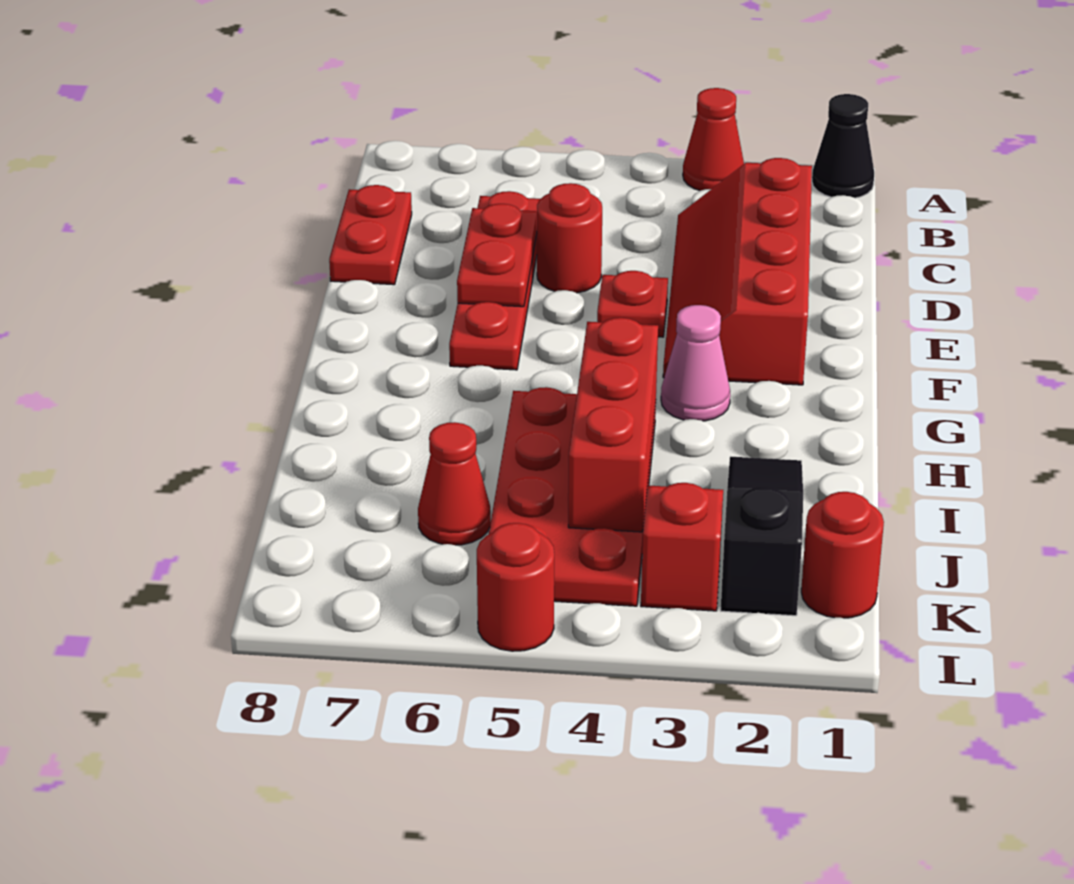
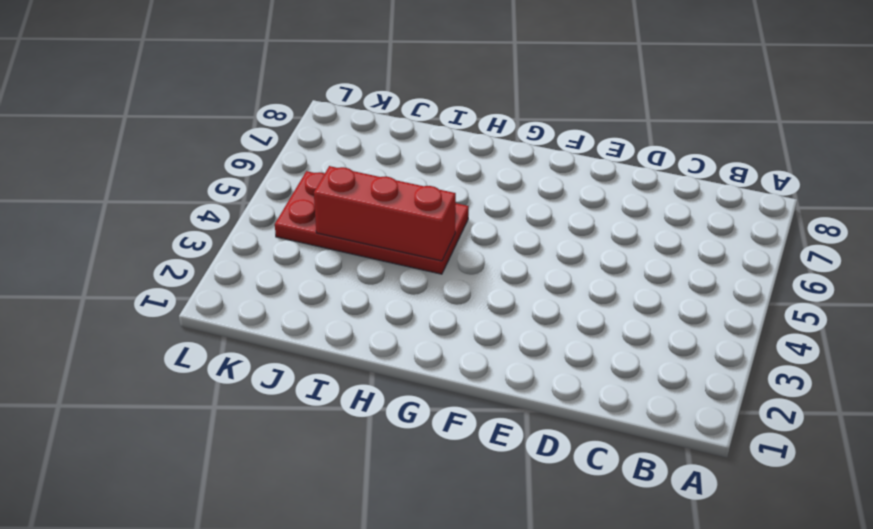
none -> black cone A1 level 1
none -> red cone A3 level 1
none -> red slope C2:F3 level 1 top 2

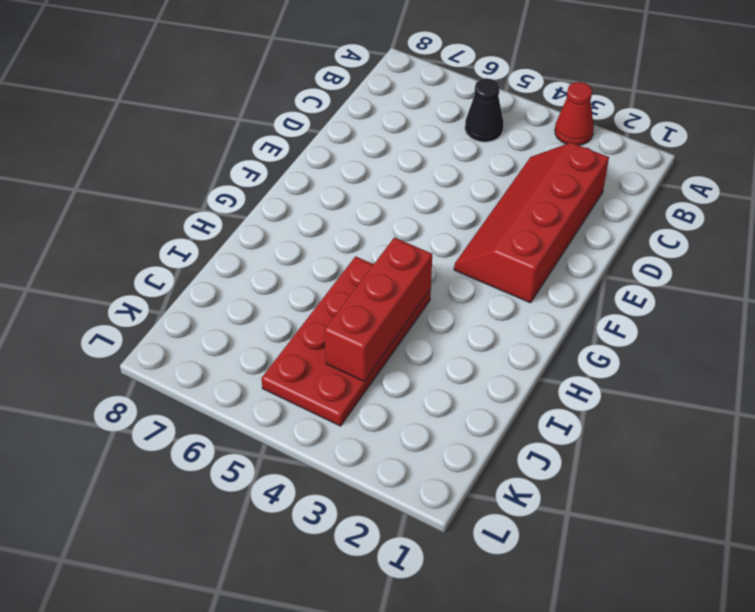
black cone B5 level 1 -> black cone A1 level 1
none -> red plate C6:F6 level 1
none -> red plate C8:D8 level 1
none -> red round brick D5 level 1

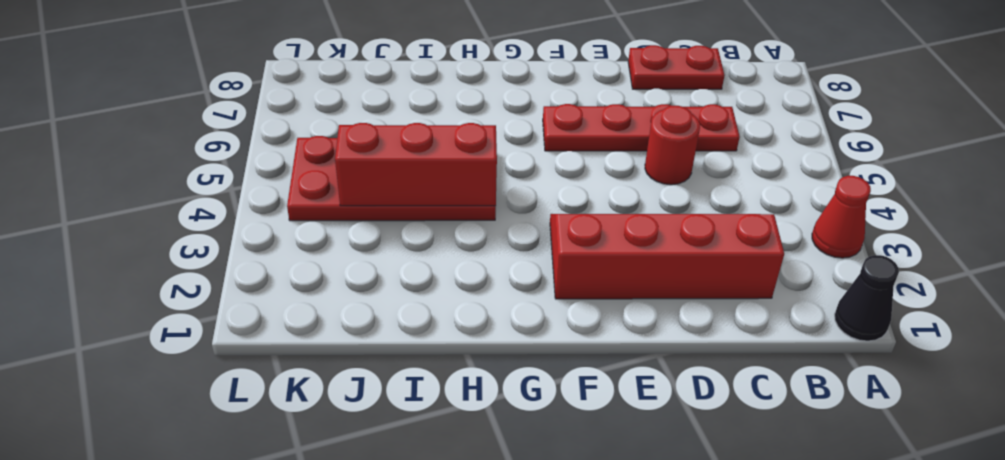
none -> red plate E4 level 1
none -> pink cone G3 level 1
none -> black slope I2:K2 level 1 top K

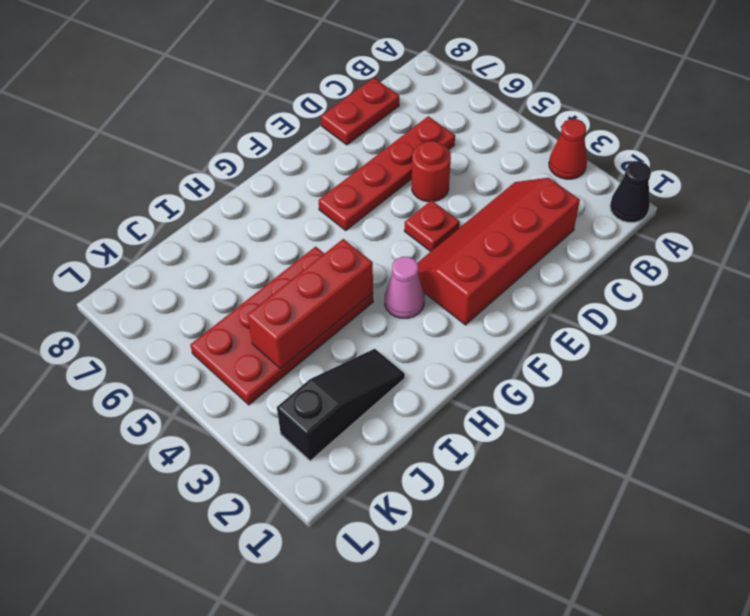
none -> red cone J6 level 1
none -> red round brick K1 level 1
none -> red brick K3 level 1

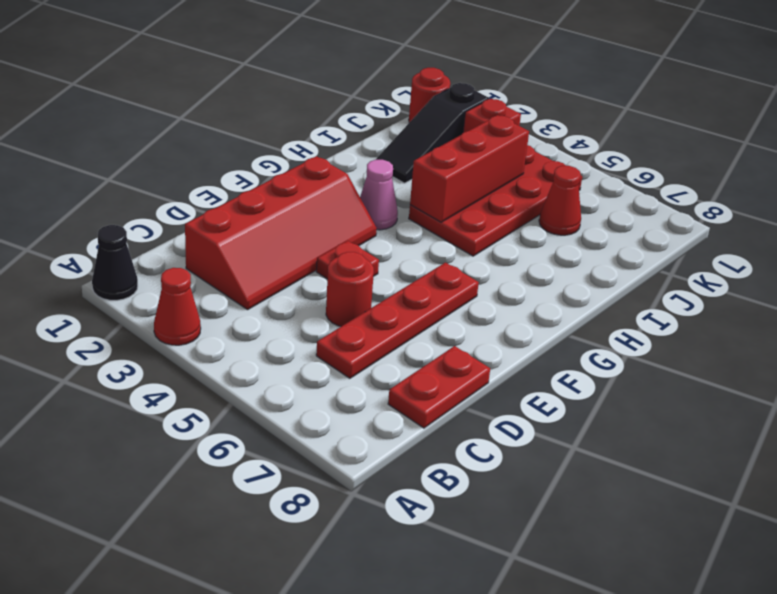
none -> red round brick L5 level 1
none -> red plate D6:E6 level 2

